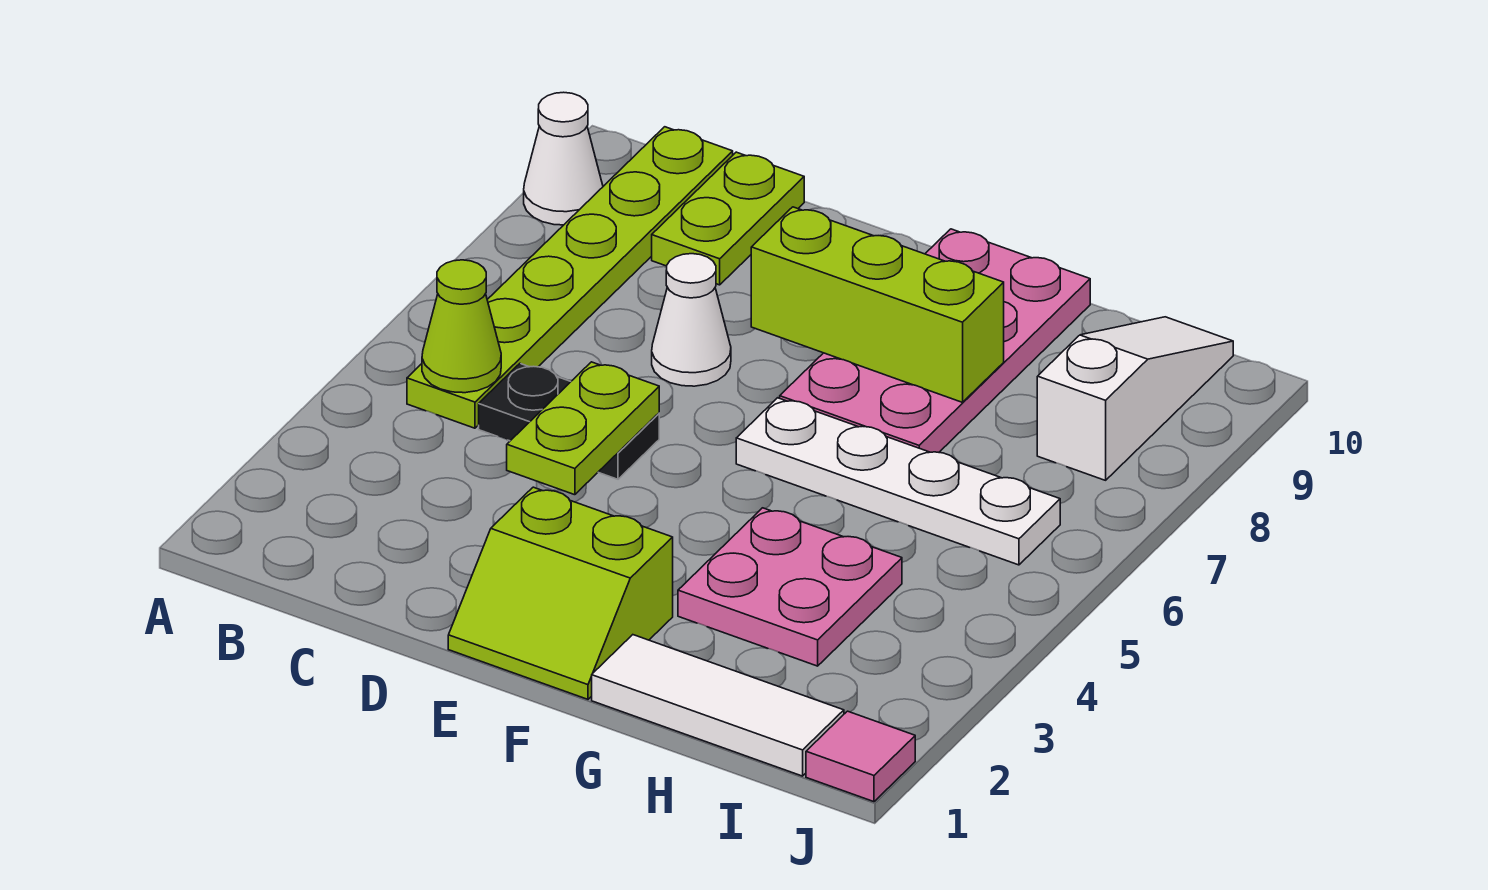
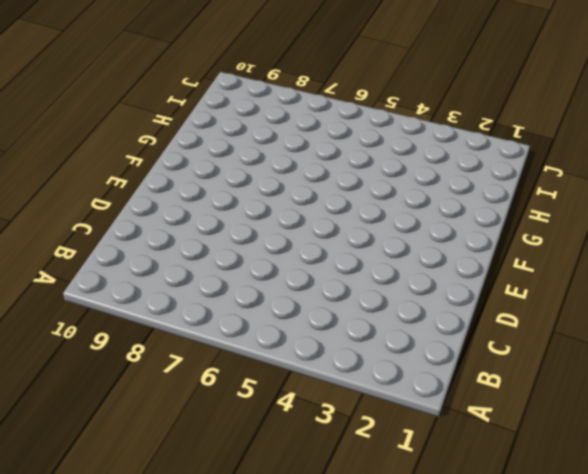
none -> white cone A9 level 1
none -> lime plate B5:B10 level 1
none -> black plate C5:D5 level 1

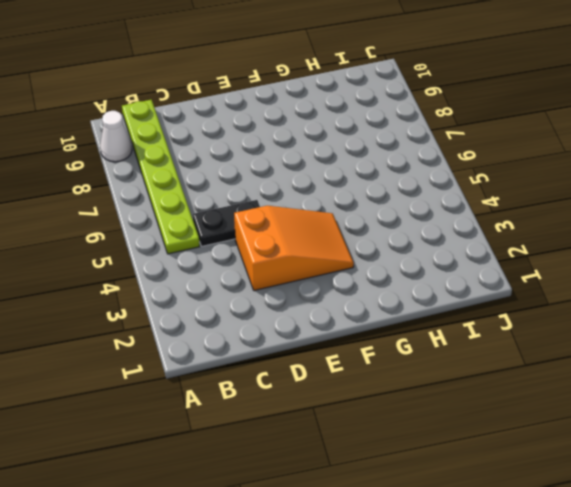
orange slope D3:F4 level 1 top D -> none
none -> lime plate C9:C10 level 1
none -> white cone D7 level 1
none -> lime slope E1:F2 level 1 top 2

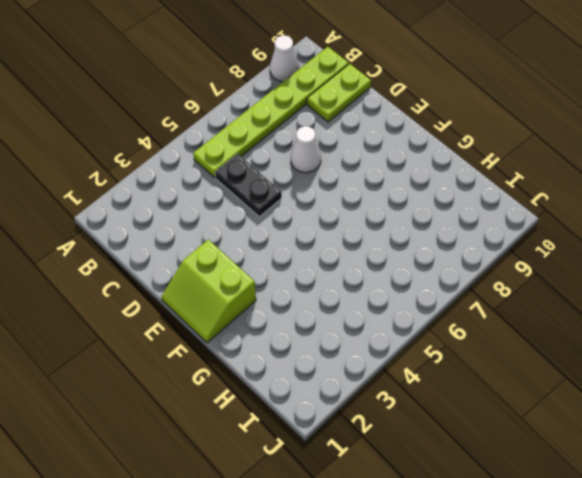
none -> white plate F6:I6 level 1
none -> pink plate F7:G10 level 1
none -> white tile G1:I1 level 1

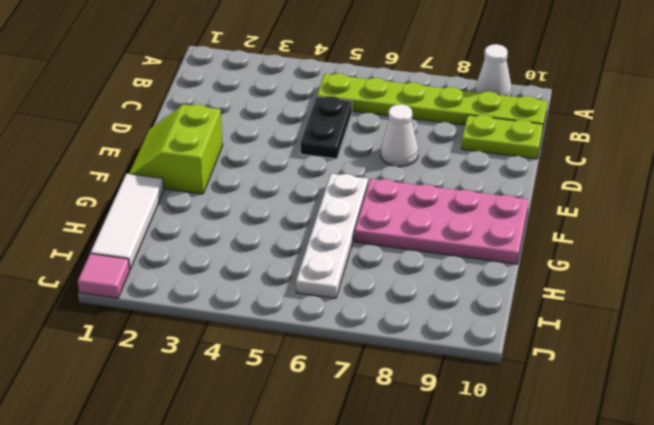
none -> pink plate G3:H4 level 1
none -> white slope I8:I10 level 1 top 8
none -> lime cone B5 level 2

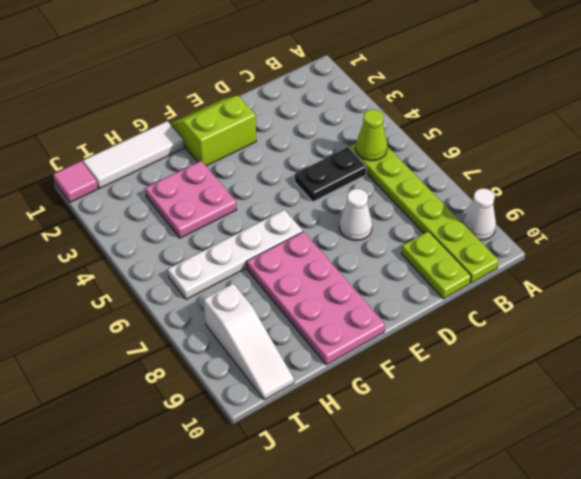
none -> lime plate D4:D5 level 2
none -> lime brick E8:G8 level 2

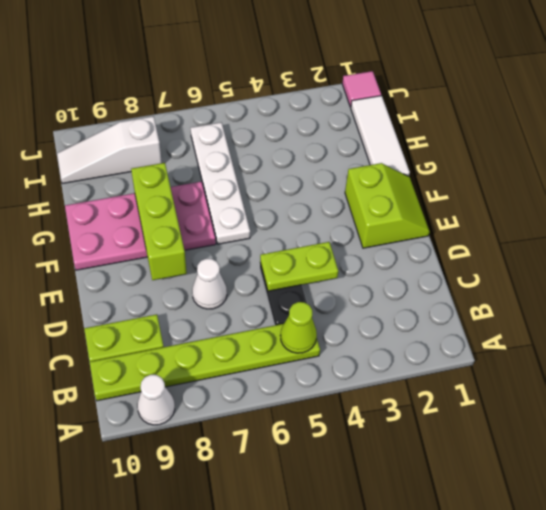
none -> pink plate G3:H4 level 1

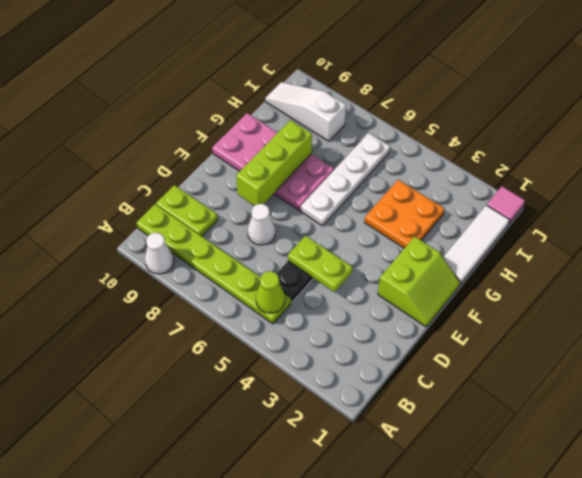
orange plate G3:H4 level 1 -> pink plate G3:H4 level 1

